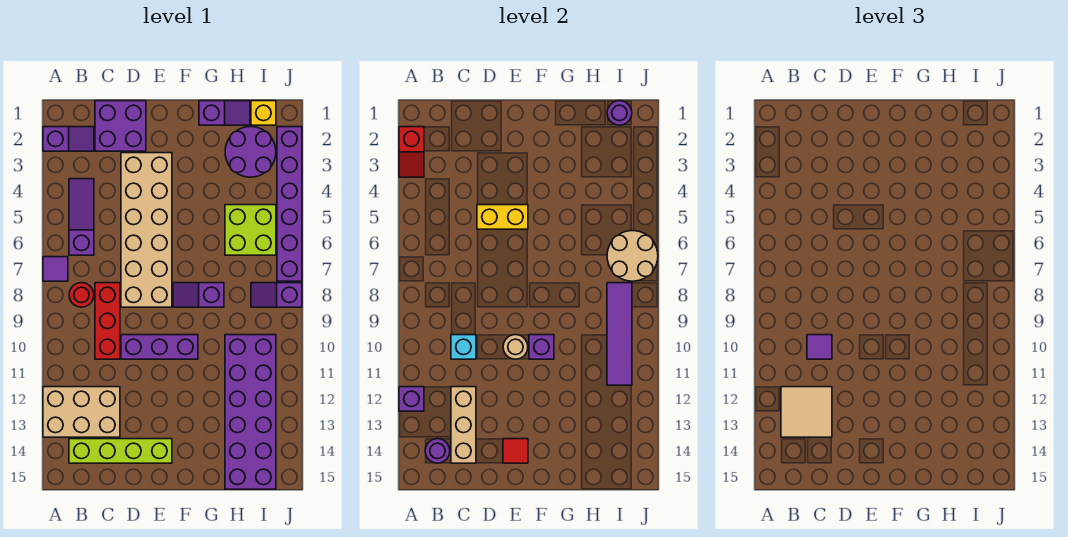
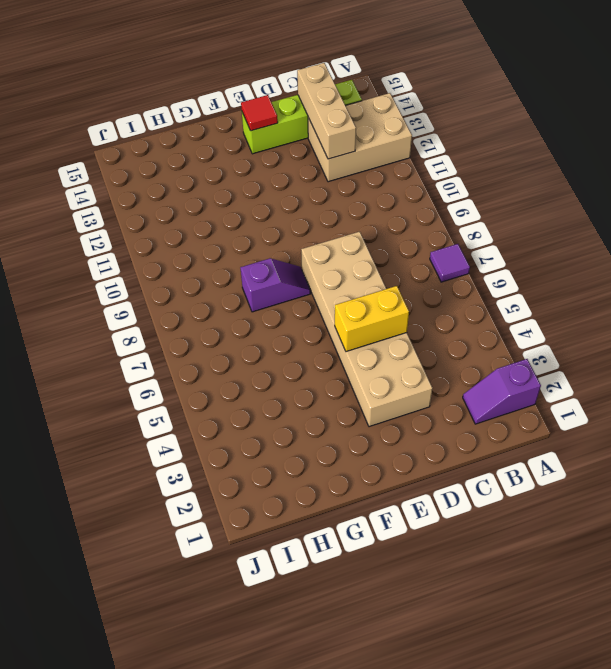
none -> purple slope B4:B6 level 1 top 6
none -> red round brick B8 level 1
none -> purple brick C1:D2 level 1
none -> red brick C8:C10 level 1

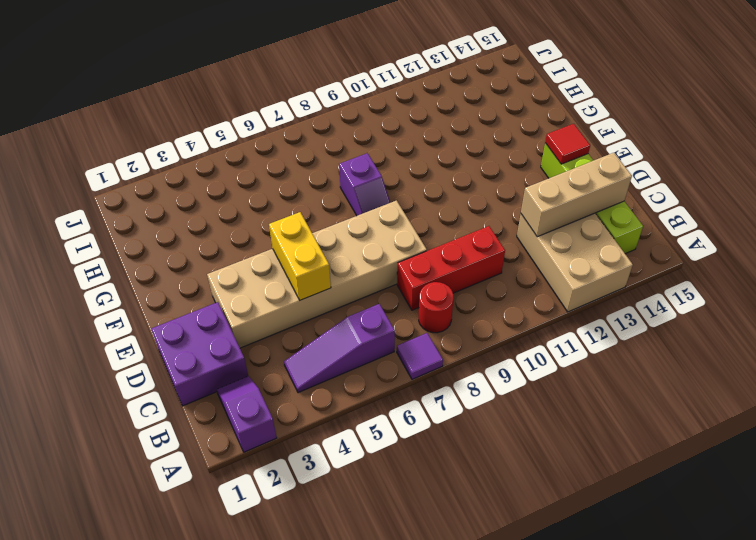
none -> purple brick D10:F10 level 1
none -> purple slope G1:H1 level 1 top G
none -> purple round brick H2:I3 level 1
none -> lime brick H5:I6 level 1

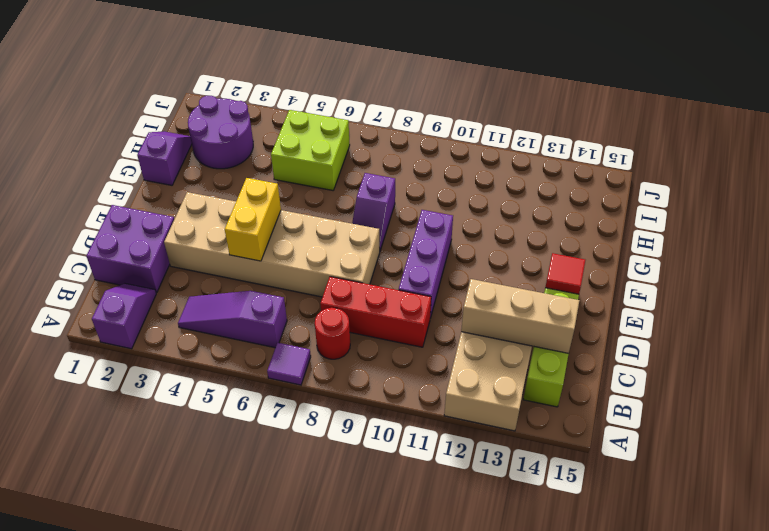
none -> purple brick H10:I15 level 1
none -> yellow brick I1 level 1
none -> purple slope I8:J8 level 1 top J
none -> purple brick J2:J7 level 1

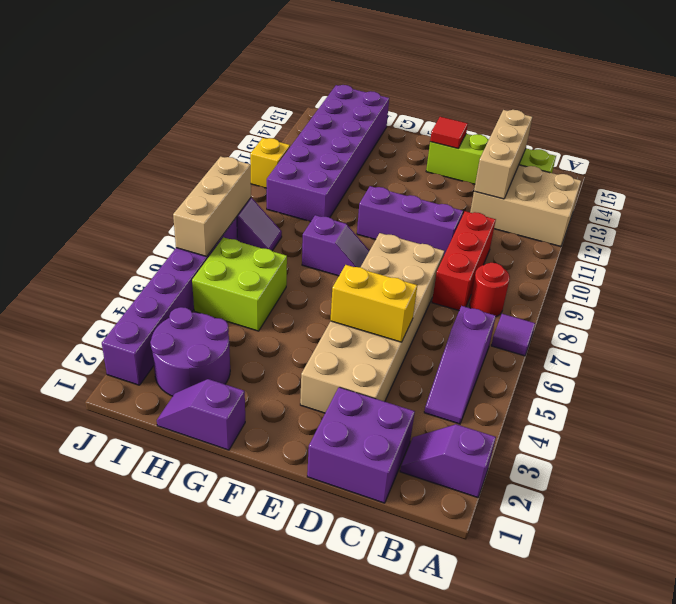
tan brick J6:J8 level 2 -> tan round brick I6:J7 level 2
yellow brick J11 level 1 -> yellow brick I1 level 1
none -> red slope A2:A3 level 2 top 2
none -> purple brick A12 level 2
none -> purple round brick B14 level 2
none -> cyan brick C10 level 2

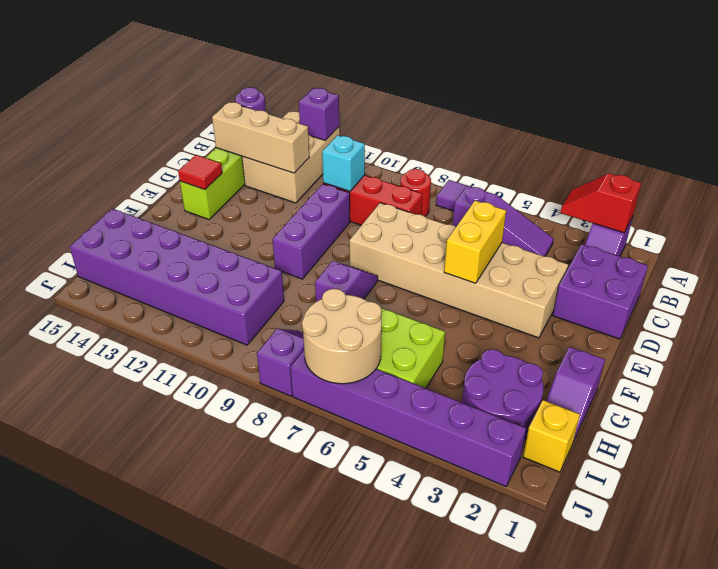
none -> tan round brick E10 level 2
none -> purple brick F10 level 2
none -> purple round brick I1 level 2
none -> purple tile I8:I11 level 2

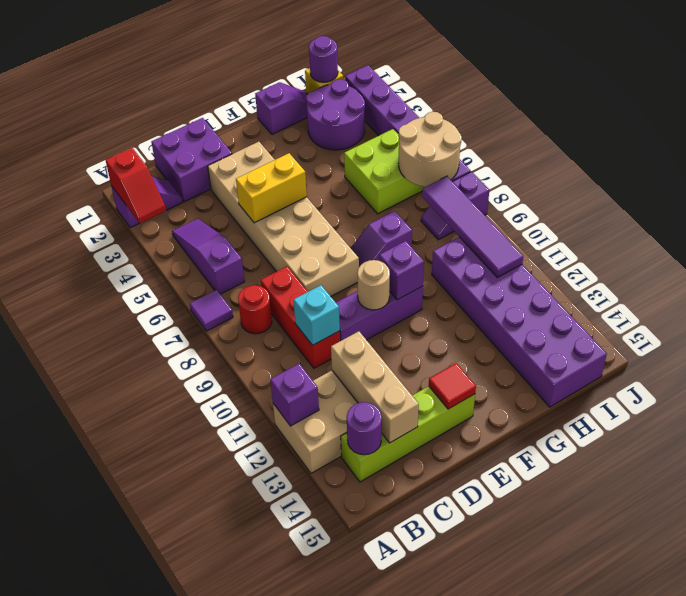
none -> tan tile B12:C13 level 3
none -> purple tile C10 level 3

